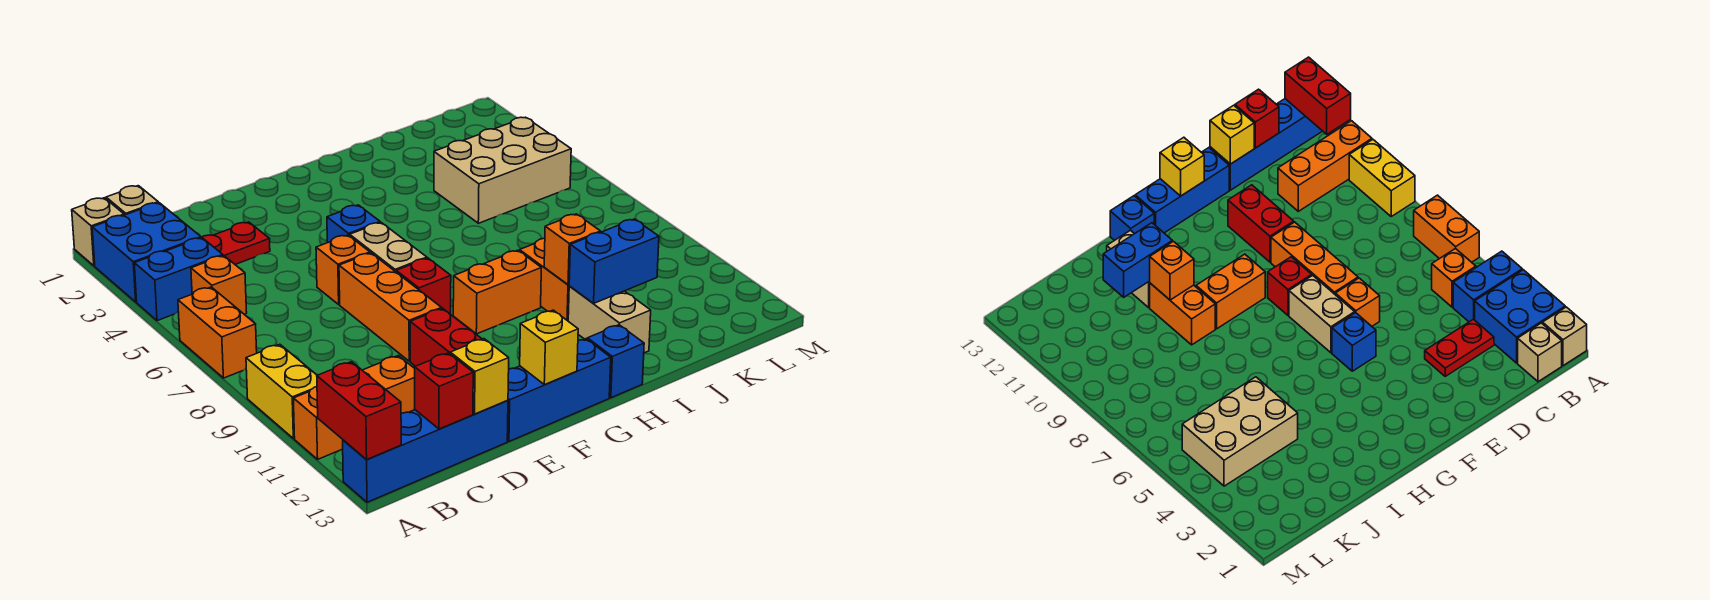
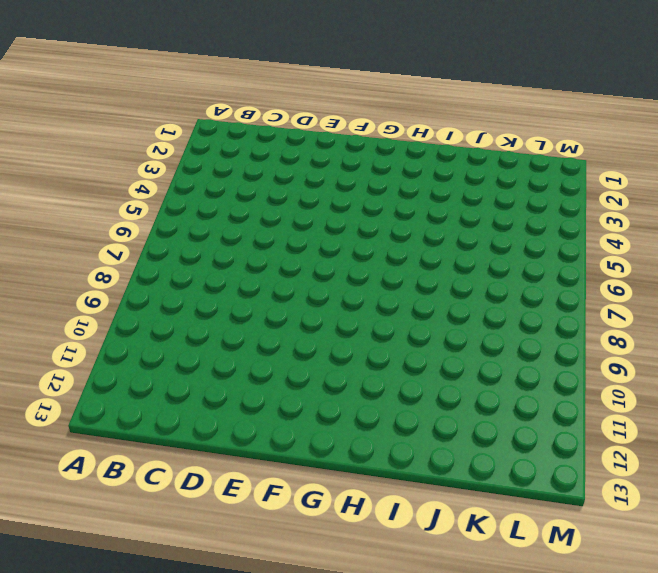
none -> tan brick A1 level 1
none -> blue brick A2:B3 level 1
none -> blue brick A4:B4 level 1

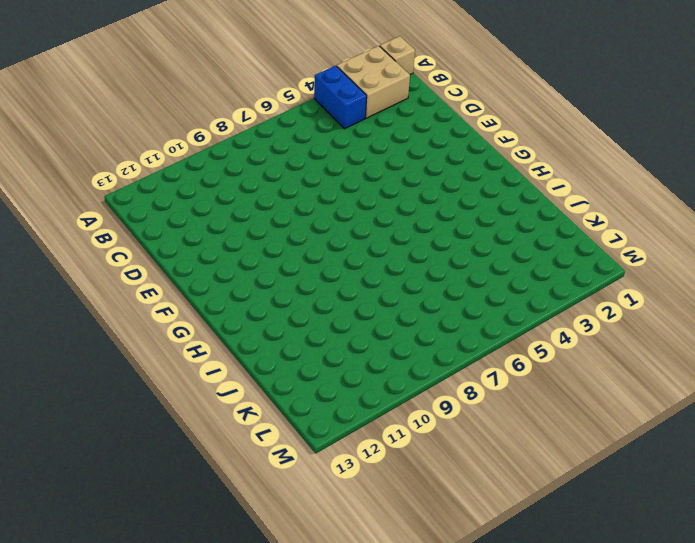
tan brick A2:B3 level 1 -> blue brick A2:B3 level 1
none -> orange brick A6:A7 level 1
none -> yellow brick A9:A10 level 1
none -> orange brick A11:C11 level 1

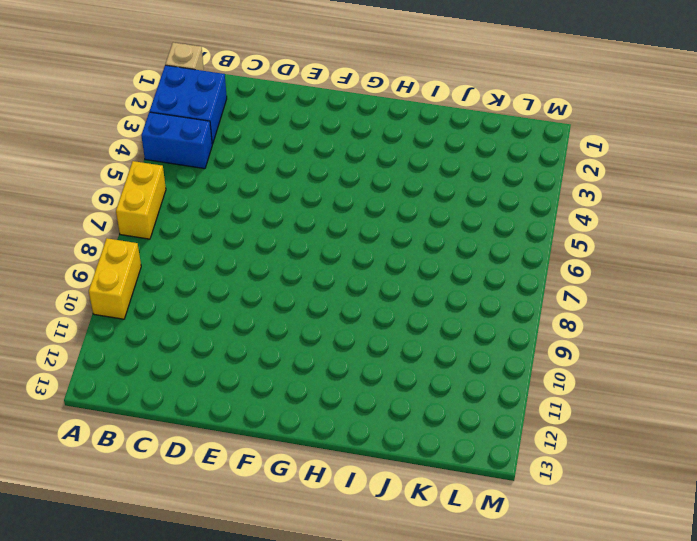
yellow brick A6:A7 level 1 -> orange brick A6:A7 level 1
none -> orange brick A11:C11 level 1
none -> blue brick A13:D13 level 1
none -> tan brick B1 level 1

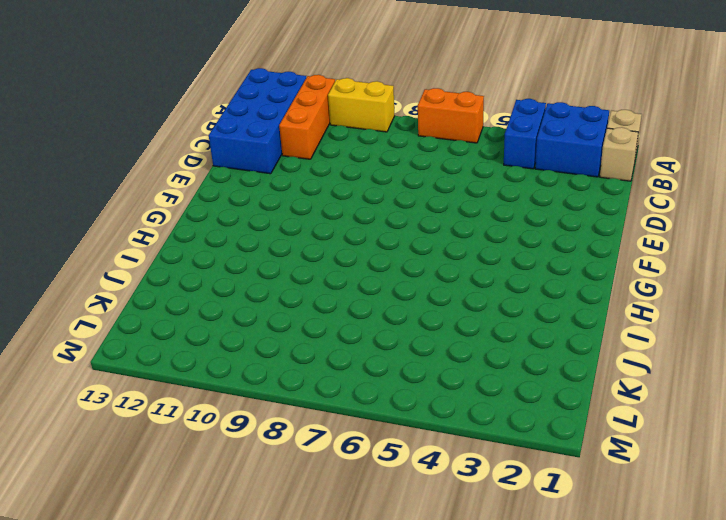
blue brick A12:D13 level 1 -> blue brick A13:D13 level 1
none -> orange brick B5 level 1
none -> red plate C3:D3 level 1
none -> orange brick E6 level 1

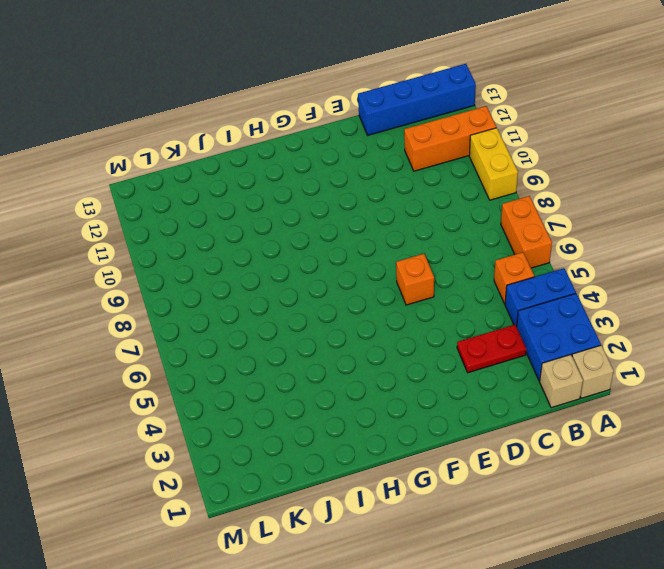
none -> orange brick E7:E9 level 1
none -> red brick E10:E11 level 1
none -> blue brick E13:G13 level 1

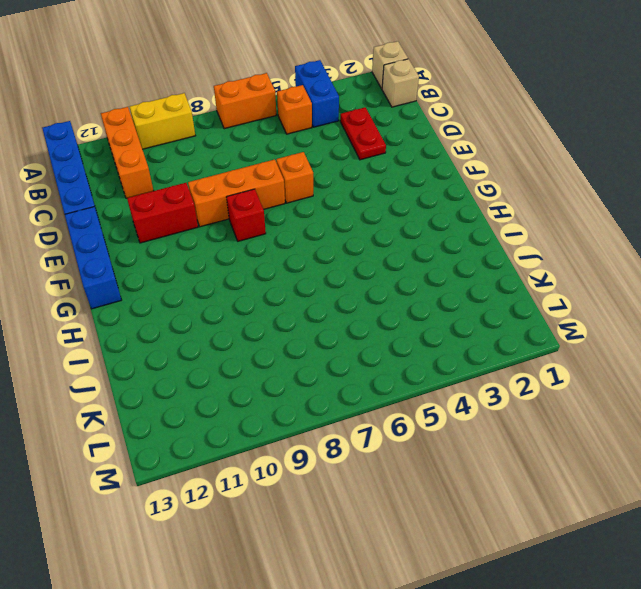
none -> blue brick A2:B3 level 1
none -> blue brick F5 level 1
none -> tan brick F6:F7 level 1

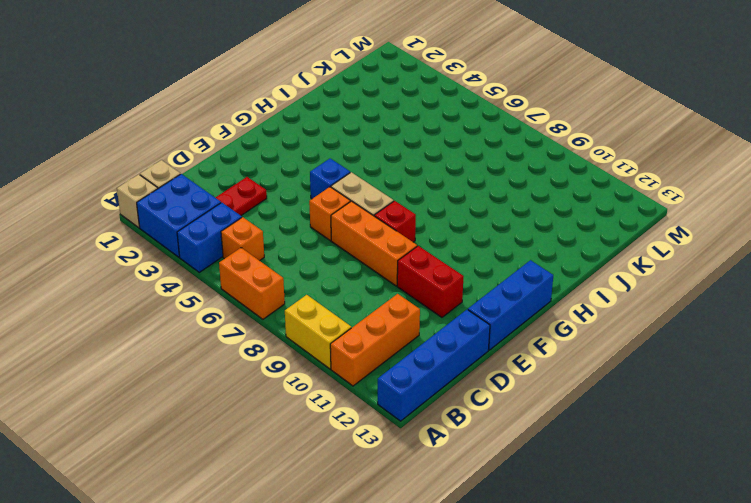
none -> orange brick G9:H9 level 1
none -> blue brick H13 level 1
none -> orange brick I9:I10 level 1

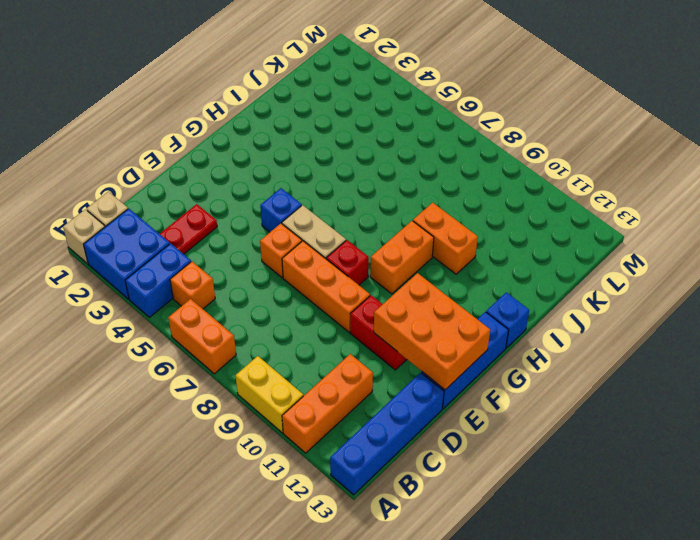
orange brick E11:F13 level 2 -> yellow brick F13 level 2
none -> tan brick I11:I12 level 1
none -> tan brick J4:L5 level 1
none -> red brick A12:A13 level 2

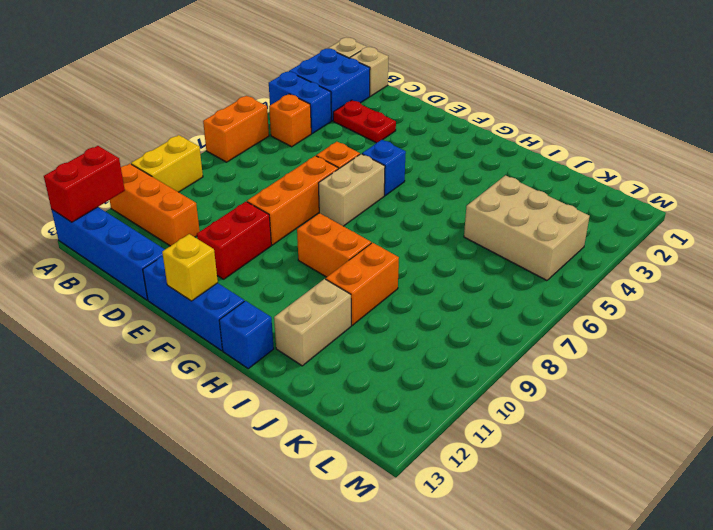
none -> red brick F8 level 1
none -> red brick C13 level 2
none -> yellow brick D13 level 2

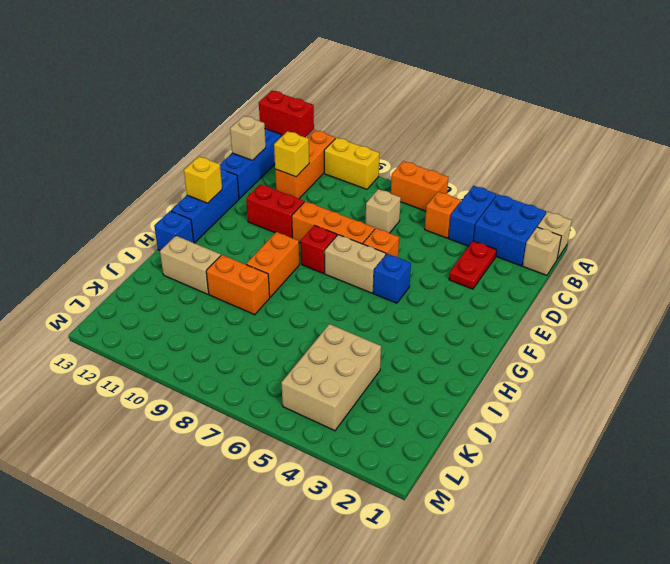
tan brick C7 level 1 -> none
yellow brick C11 level 2 -> yellow brick D13 level 2
tan brick C13 level 2 -> red brick C13 level 2
none -> orange brick I10 level 2
none -> blue brick I11:J11 level 2

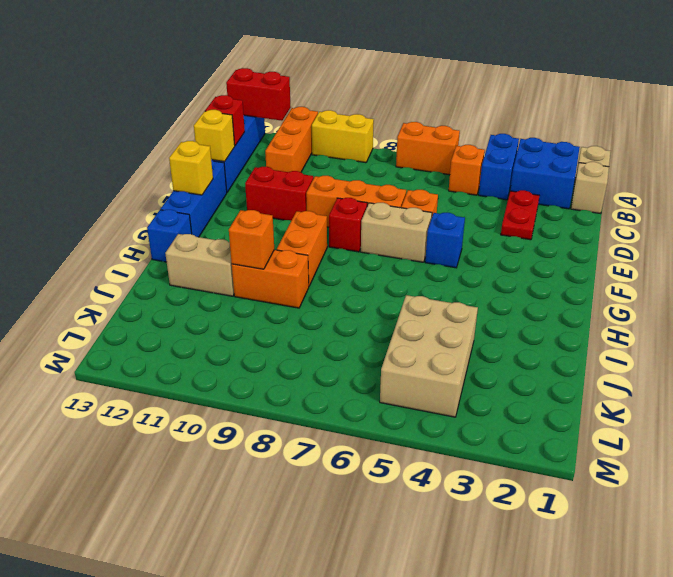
none -> blue brick I11:J11 level 2

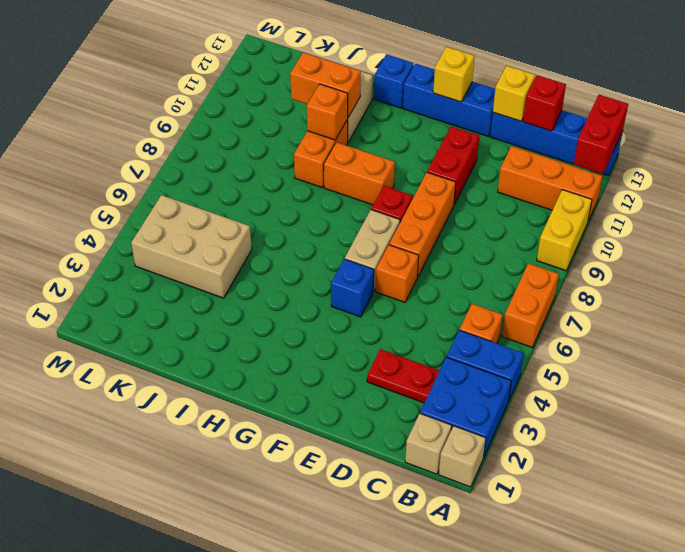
orange brick I11:J11 level 2 -> blue brick I11:J11 level 2

